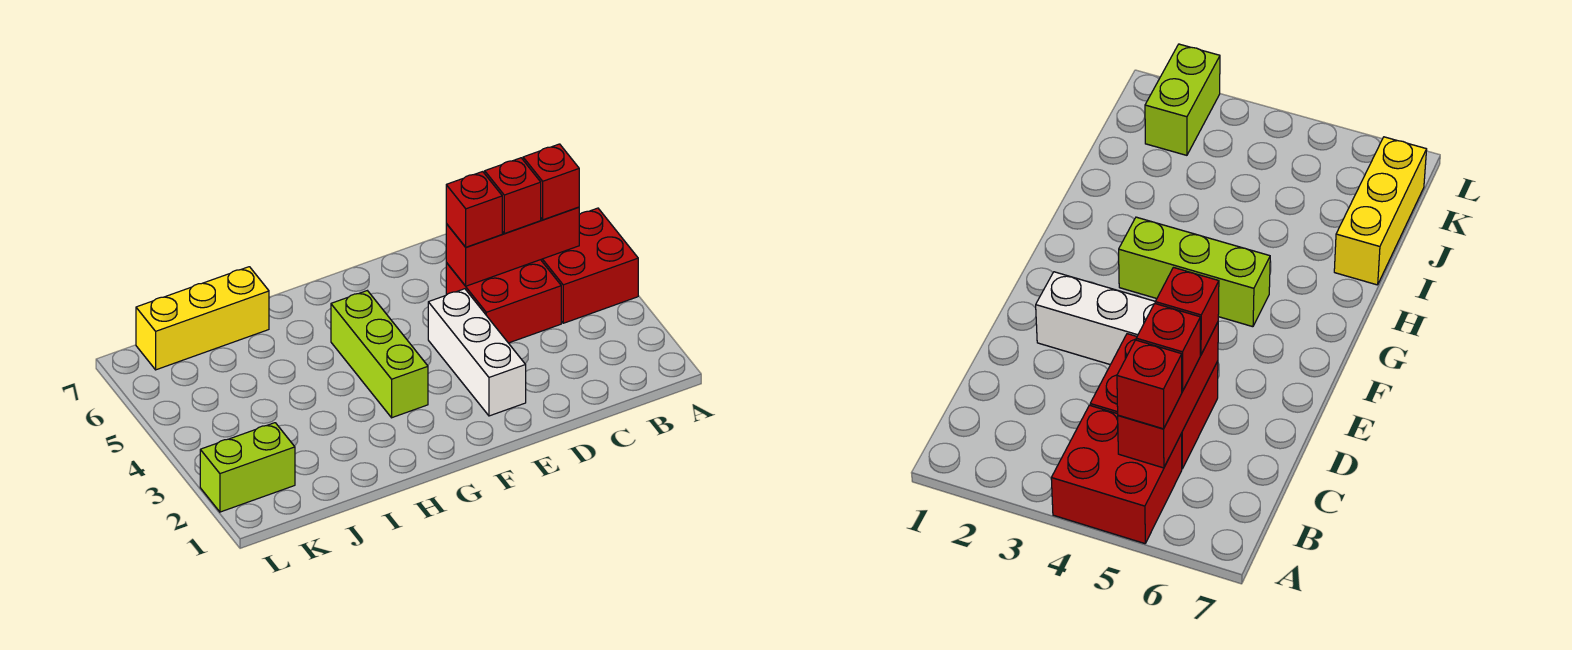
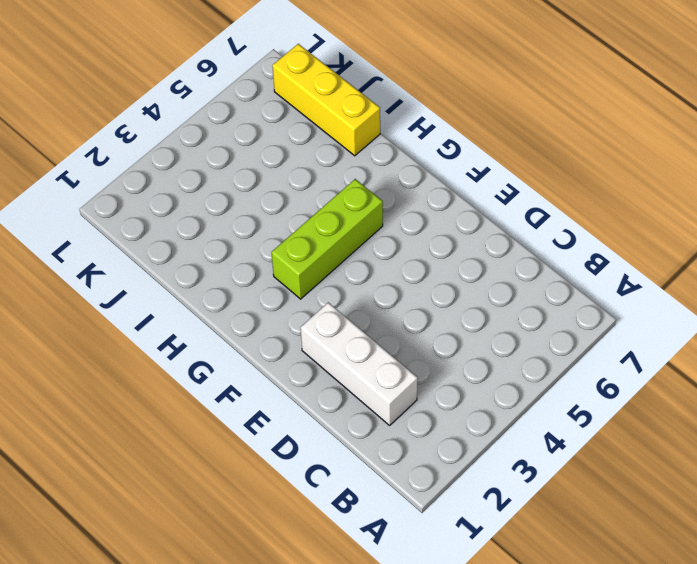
white brick C2:E2 level 1 -> white brick E2:E4 level 1
none -> red brick A4:B5 level 1
none -> red brick C4:D5 level 1

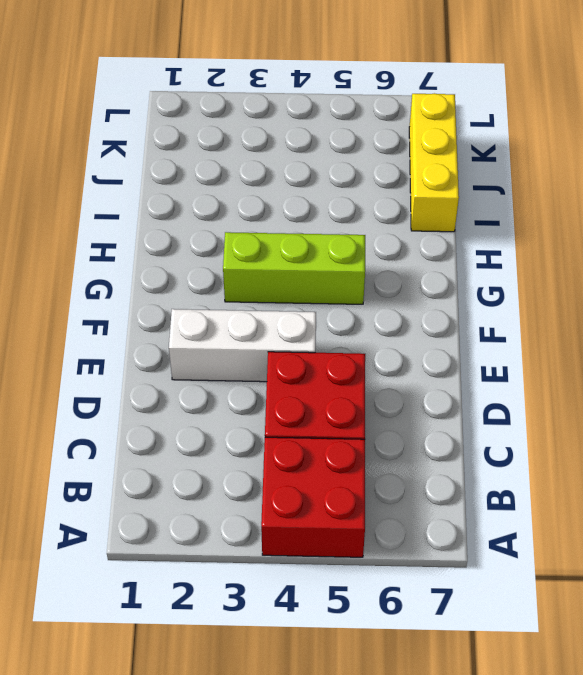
none -> lime brick K2:L2 level 1
none -> red brick B5:D5 level 2

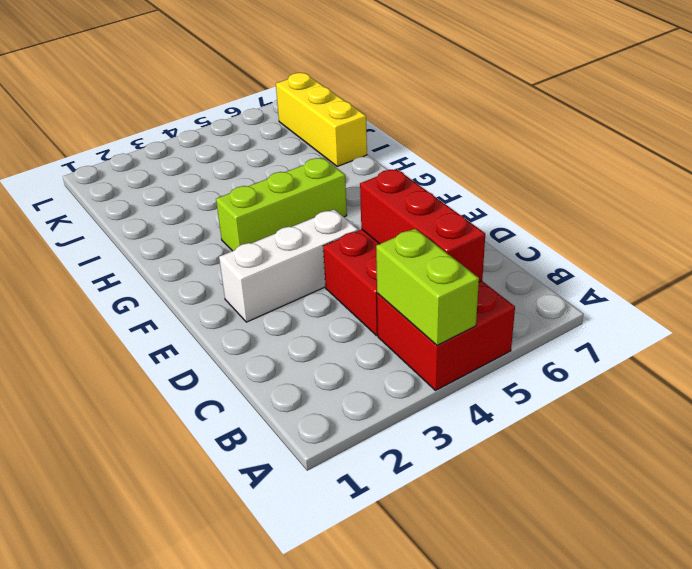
lime brick A4:B4 level 2 -> lime brick K2:L2 level 1
none -> red brick B5 level 3
none -> red brick C5 level 3

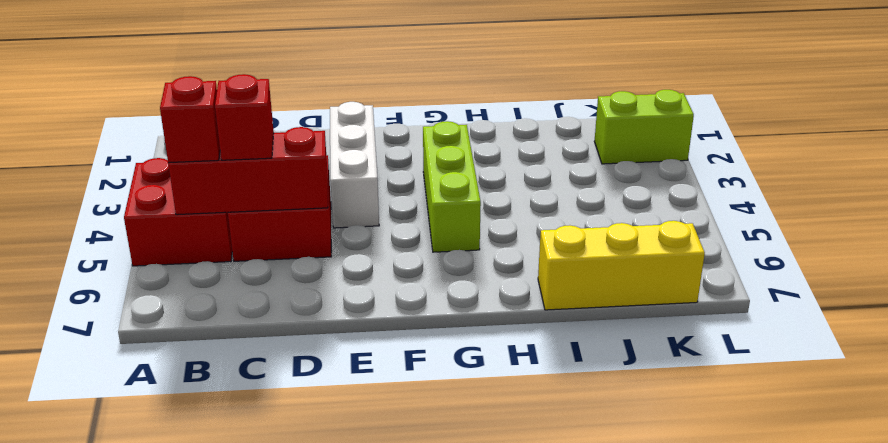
none -> red brick D5 level 3

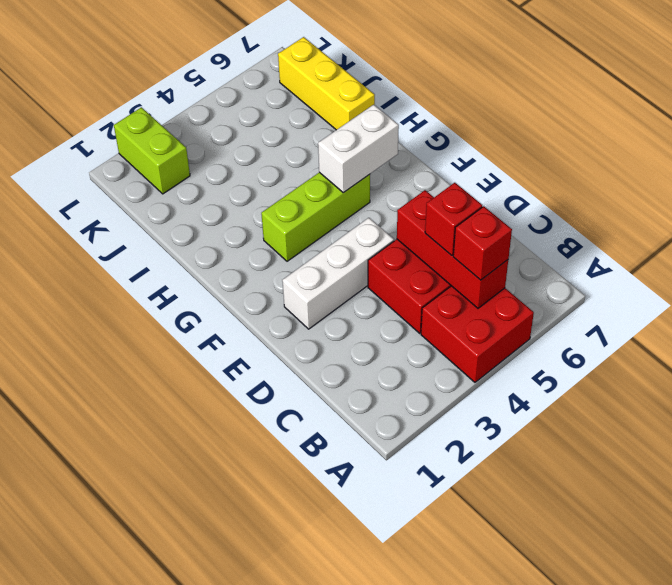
white brick G5:G6 level 2 -> none
none -> red brick D5 level 3

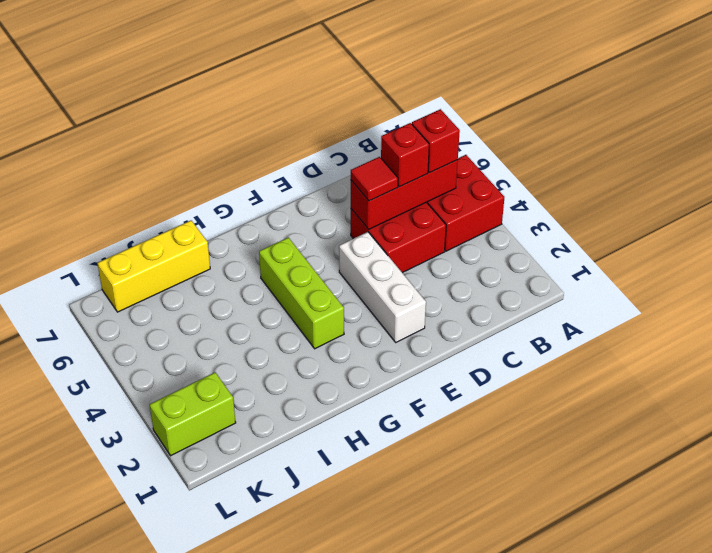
red tile D5 level 3 -> red brick D5 level 3

